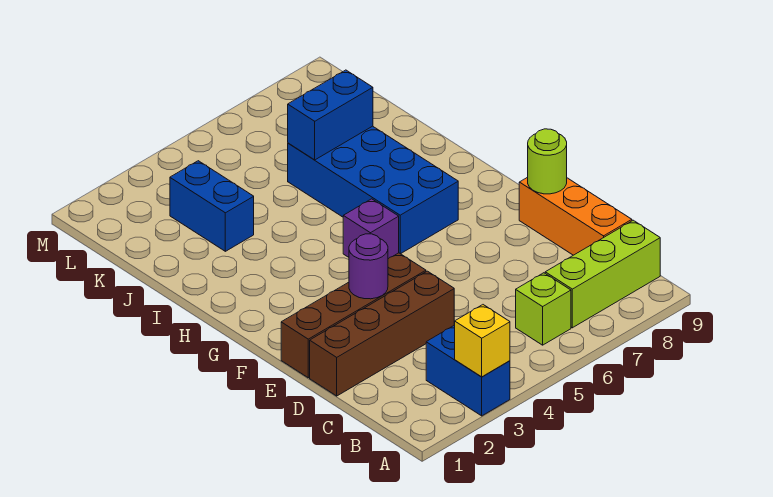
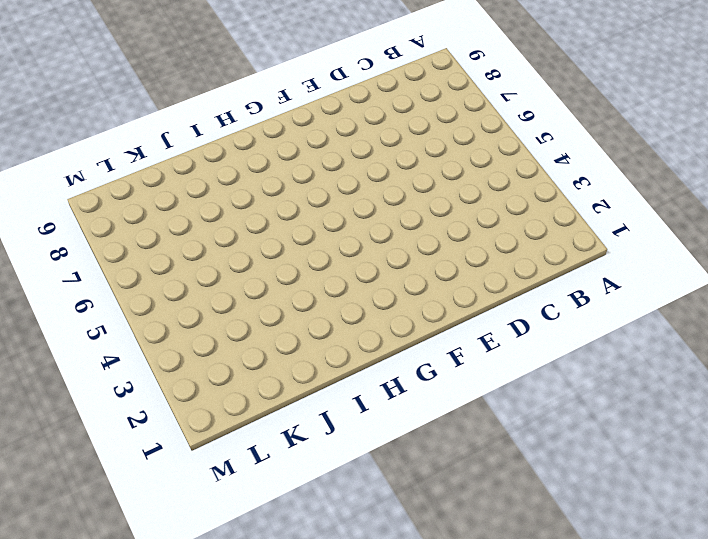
none -> blue brick A3:B3 level 1
none -> lime brick B6 level 1
none -> lime brick B7:B9 level 1

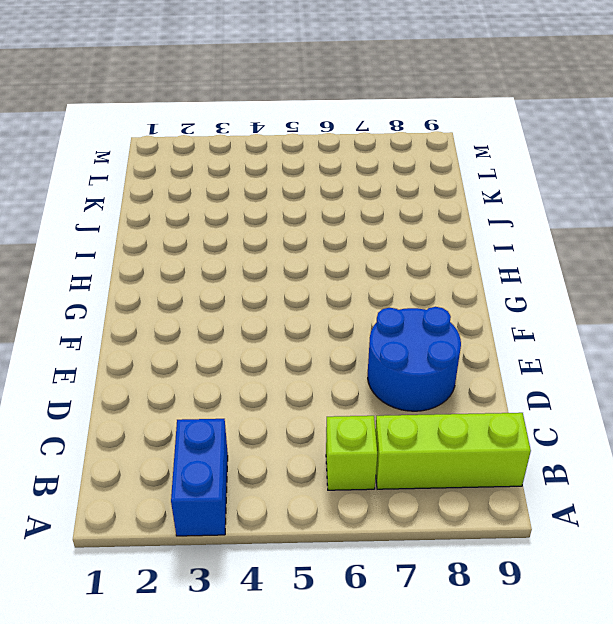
blue round brick D7:E8 level 1 -> none
none -> orange brick C9:E9 level 1
none -> brown brick D1:D4 level 1
none -> brown brick E1:E4 level 1

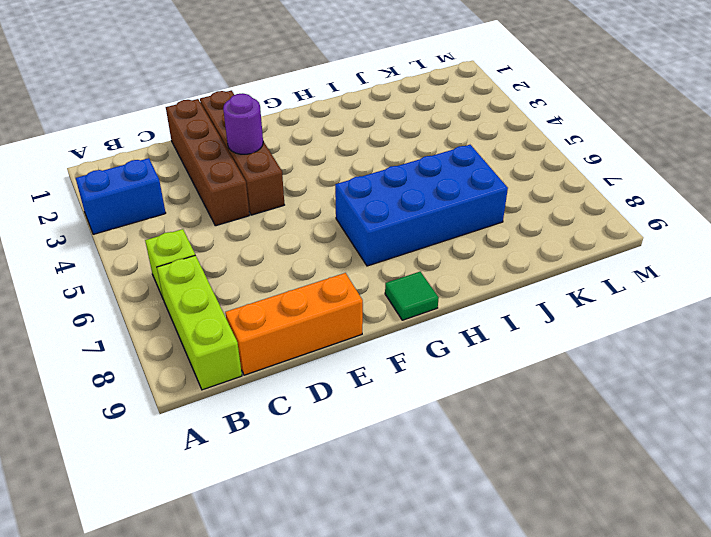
green tile G9 level 1 -> none
none -> purple brick G5 level 1
none -> blue brick J3:K3 level 1
none -> yellow brick A3 level 2

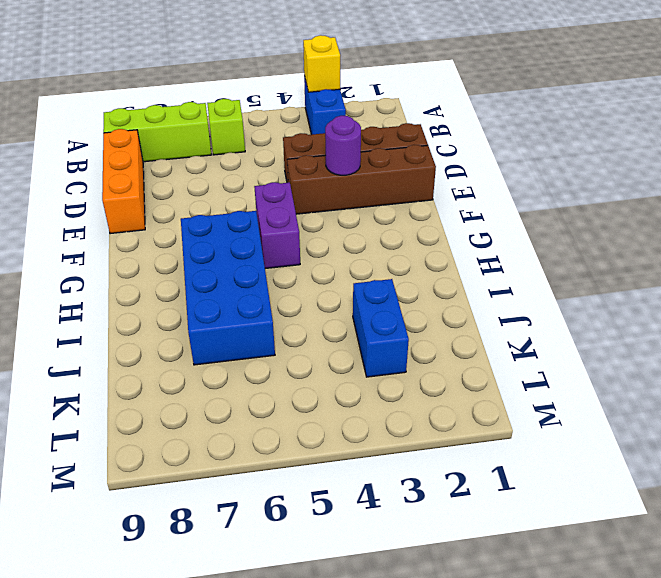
purple brick F5:G5 level 1 -> purple brick G5 level 1
none -> lime round brick E9 level 2
none -> blue brick J6:J7 level 2

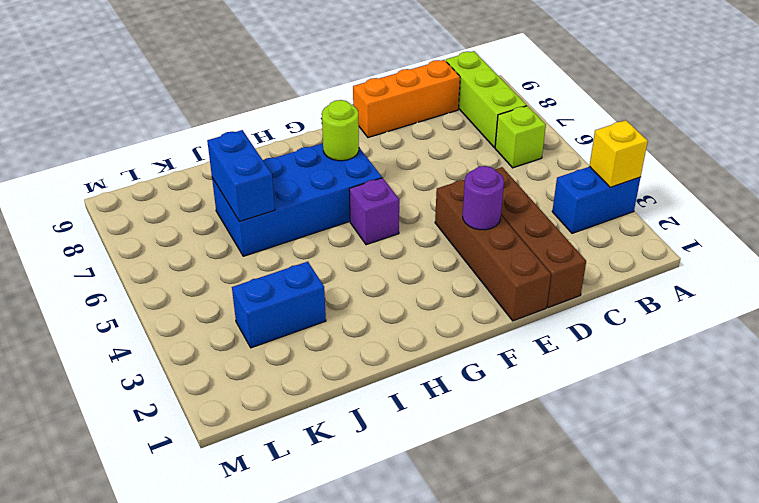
lime round brick G7 level 2 -> lime round brick E9 level 2

